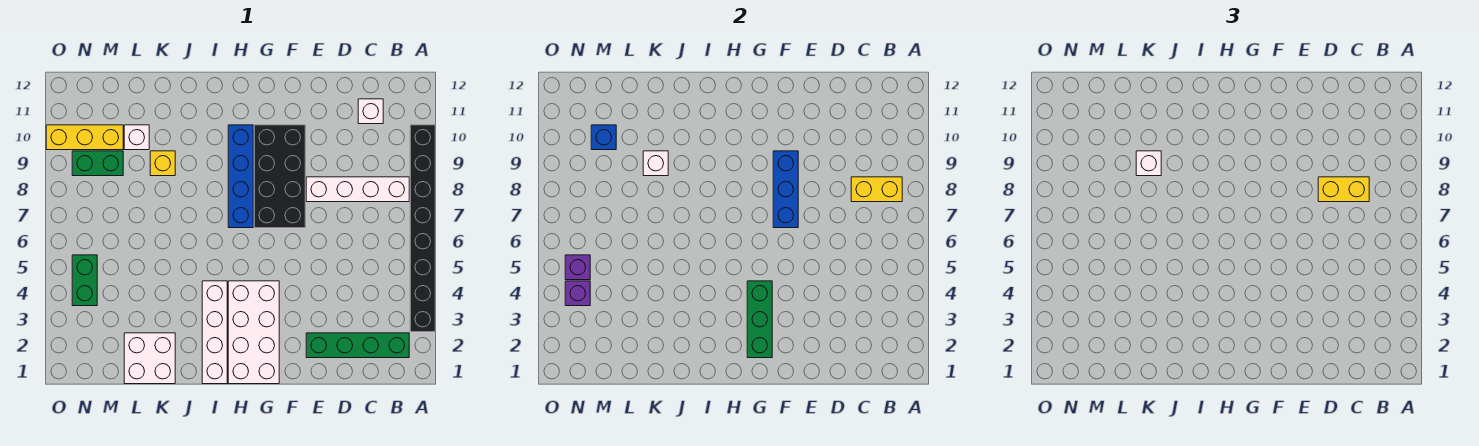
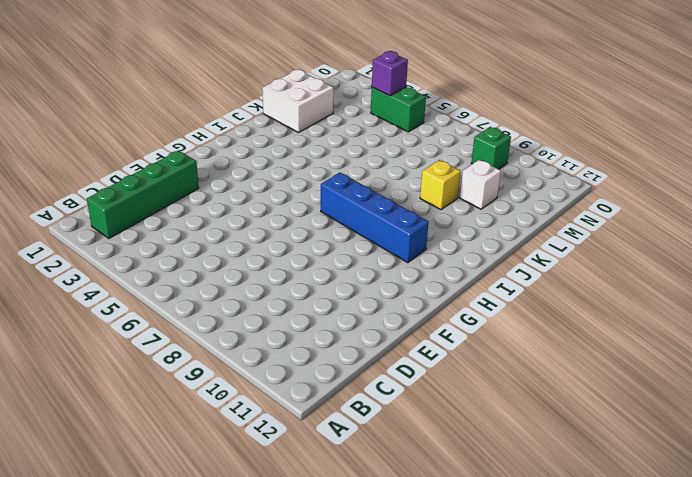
green brick N9 level 1 -> green brick M9:N9 level 1
none -> black brick A3:A10 level 1
none -> white brick B8:E8 level 1
none -> white brick C11 level 1

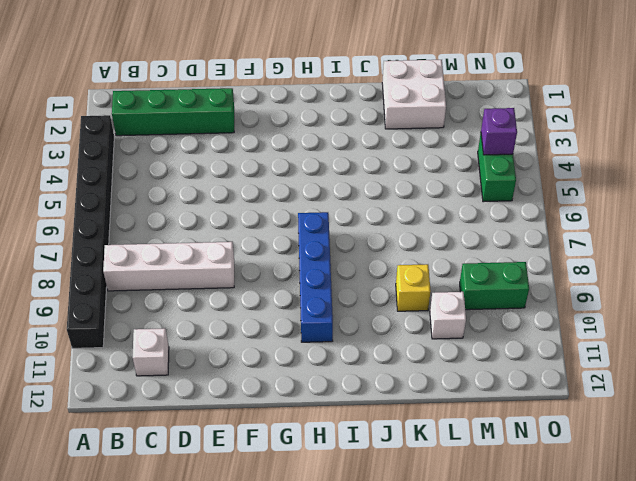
none -> black brick F7:G10 level 1
none -> white brick G1:H4 level 1
none -> white brick I1:I4 level 1

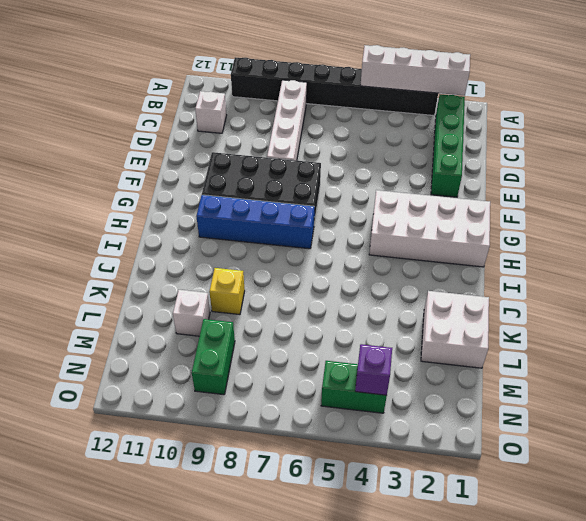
white brick A2:A5 level 2 -> white brick I1:I4 level 1
none -> yellow brick M10:O10 level 1
none -> yellow brick B8:C8 level 2
none -> blue brick F7:F9 level 2

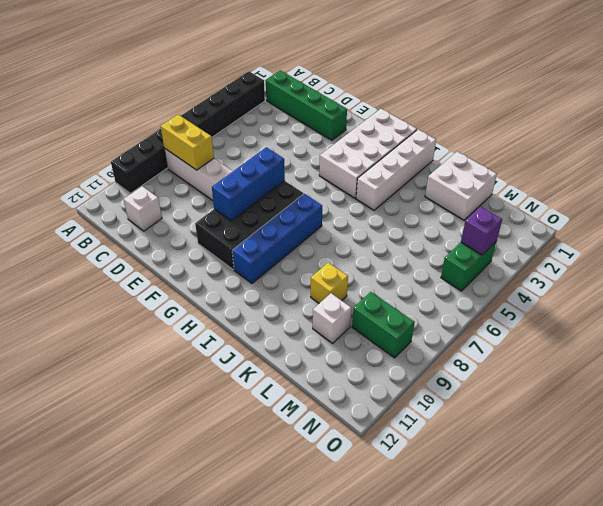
none -> yellow brick M10:O10 level 1
none -> green brick G2:G4 level 2
none -> white brick K9 level 2

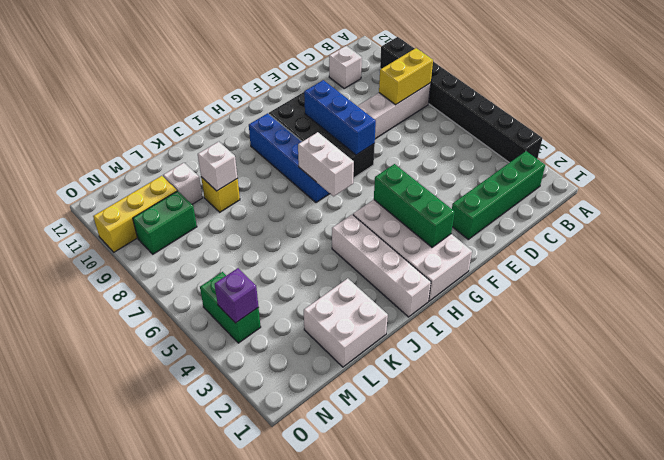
white brick H6:H7 level 2 -> none
none -> blue brick M10 level 2
none -> purple brick N5 level 2
none -> yellow brick C8:D8 level 3

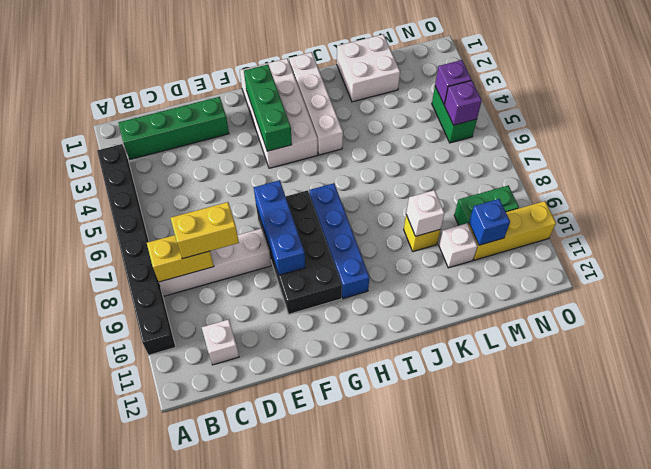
none -> white brick K9 level 3

